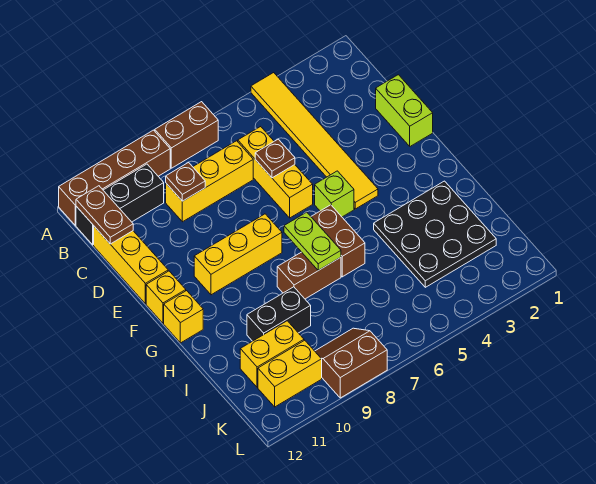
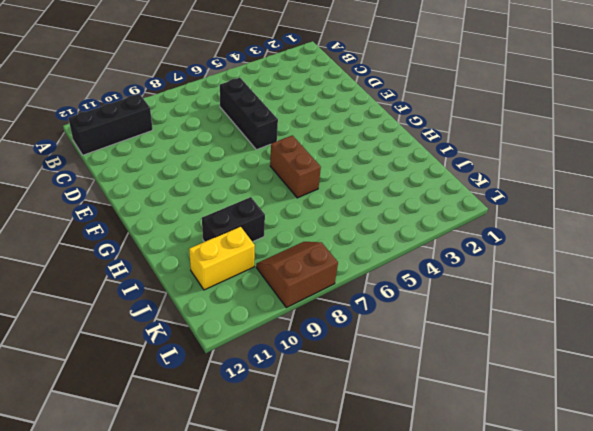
black brick C6:E6 level 1 -> yellow brick C6:E6 level 1
none -> yellow tile A4:F4 level 1
none -> brown brick A7:A8 level 1
none -> brown brick A9:A12 level 1

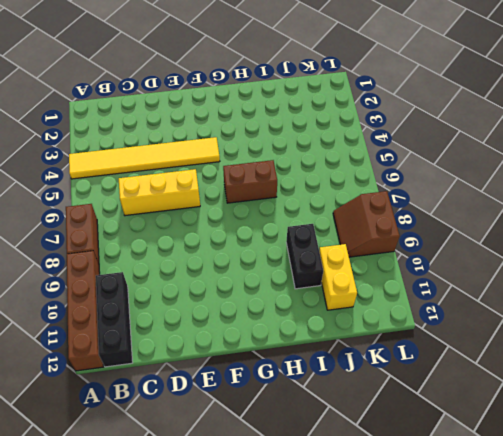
none -> yellow brick C7:C9 level 1
none -> yellow brick C12:E12 level 1
none -> lime brick D1:E1 level 1

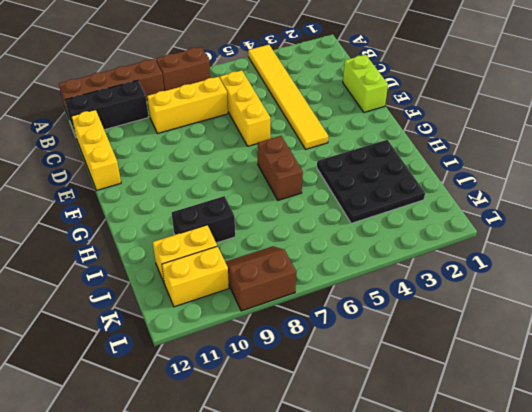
none -> lime brick F5 level 1
none -> yellow brick F8:F10 level 1
none -> yellow brick F12 level 1

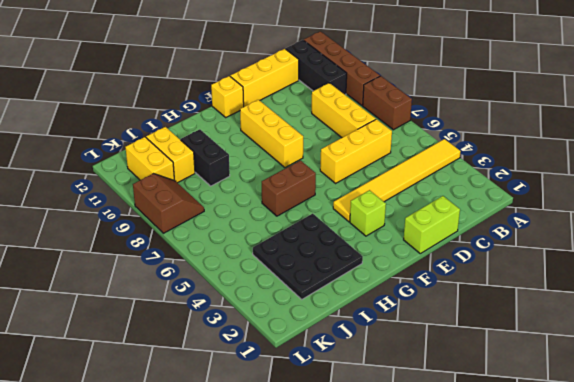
lime brick F3 level 1 -> lime brick F5 level 1
none -> yellow brick G12 level 1
none -> brown brick H7:H8 level 1
none -> brown plate B12:C12 level 2

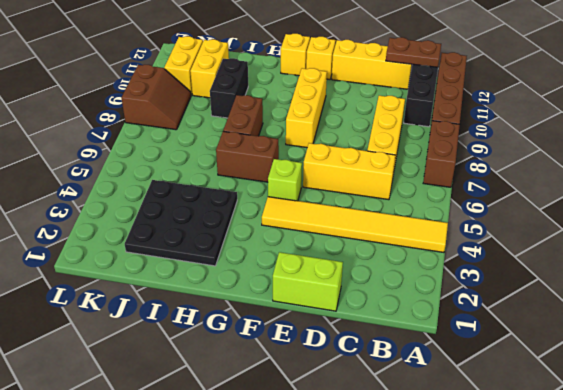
none -> brown plate C9 level 2
none -> brown plate D6 level 2
none -> lime plate G7:H7 level 2

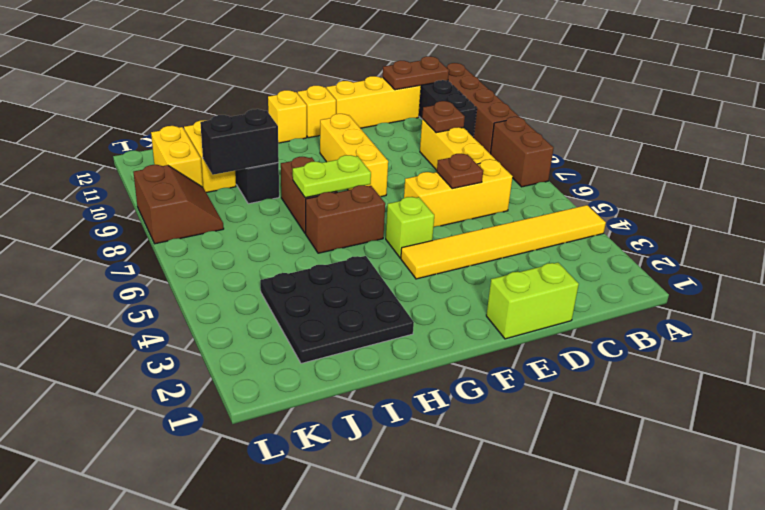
black brick I9:J9 level 2 -> none

